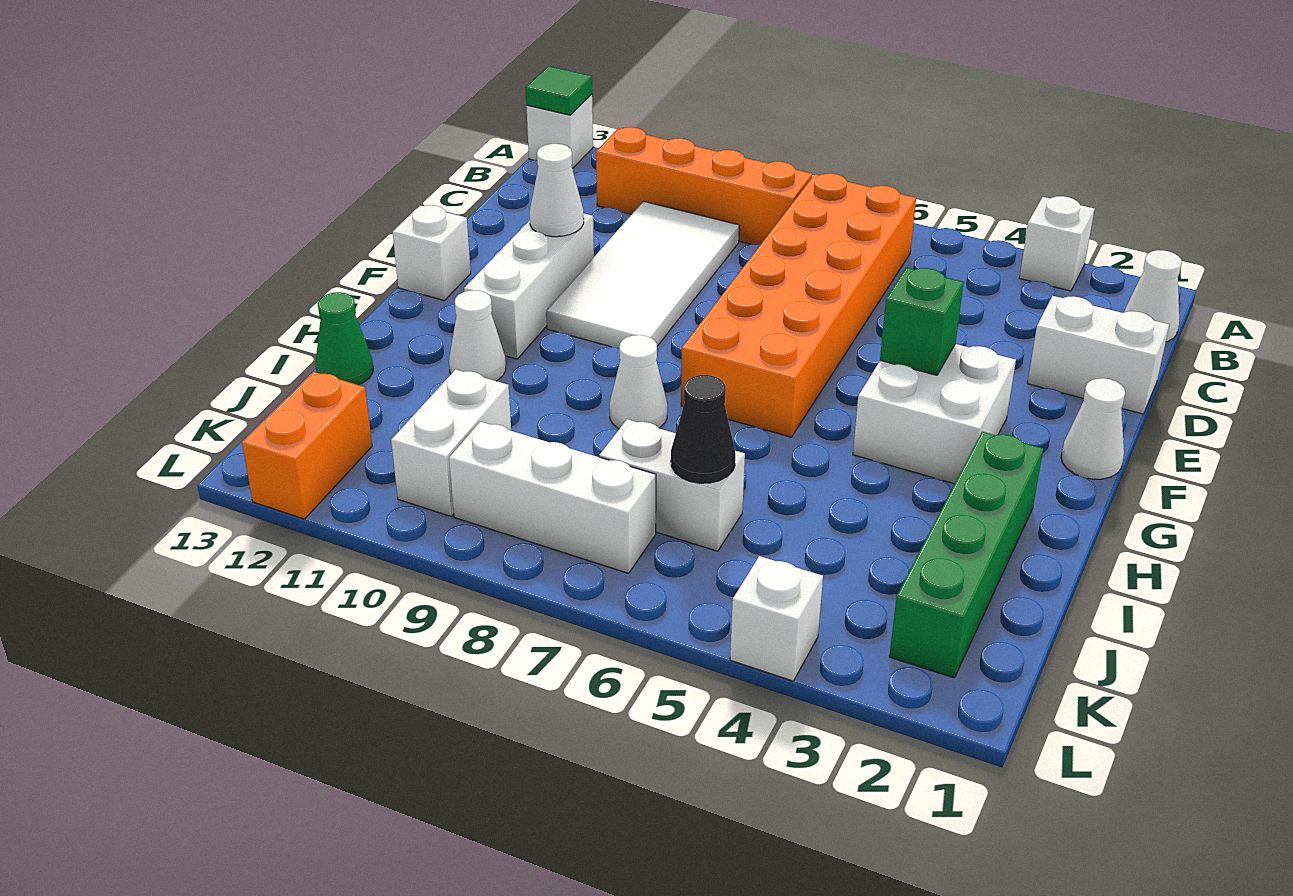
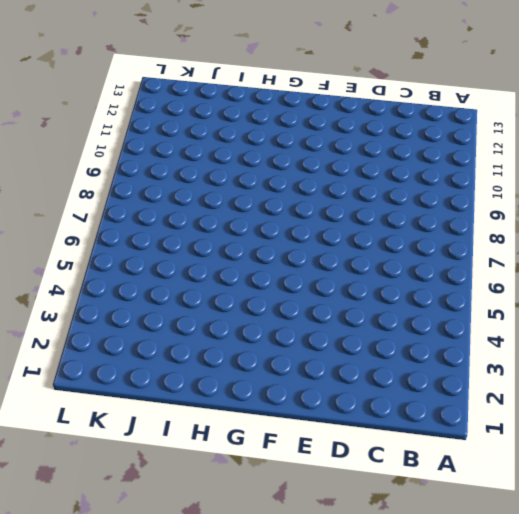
none -> white brick A3 level 1
none -> white brick A13 level 1
none -> white cone B1 level 1

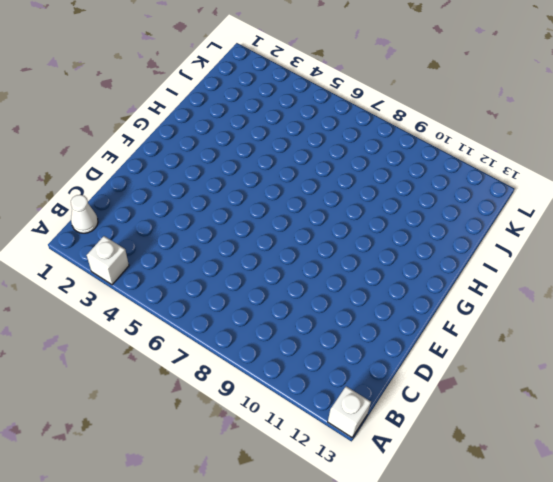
none -> orange brick B6:G7 level 1
none -> orange brick B8:B11 level 1
none -> white tile C9:F10 level 1

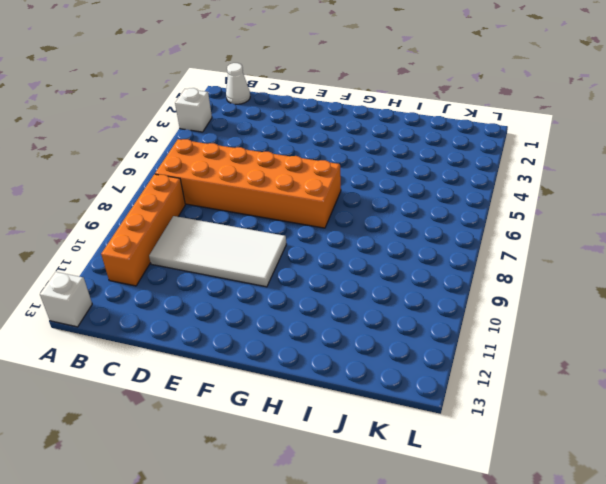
none -> white brick D1:D2 level 1
none -> white brick E11:G11 level 1
none -> white cone F1 level 1

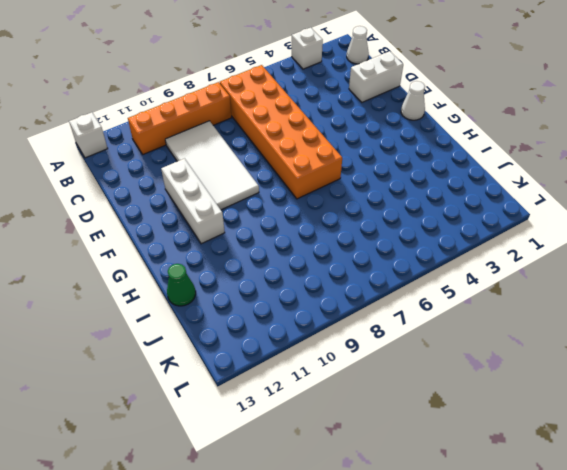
none -> white brick F3:G4 level 1
none -> white brick F13 level 1
none -> green brick H2:K2 level 1

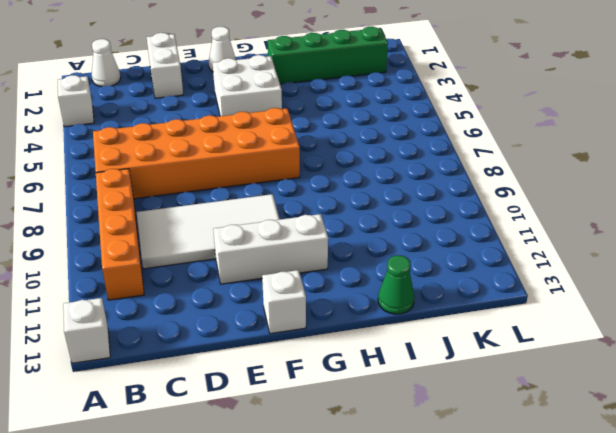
none -> white cone H8 level 1
none -> white cone H11 level 1
none -> white brick J6:J7 level 1

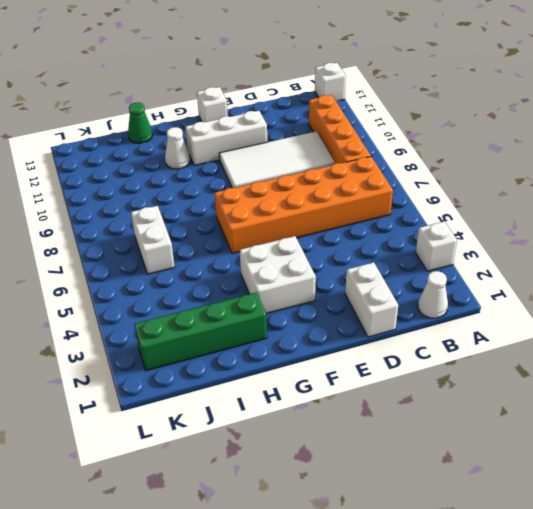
none -> white cone F1 level 1
none -> white cone H8 level 1
none -> white brick J10:K10 level 1

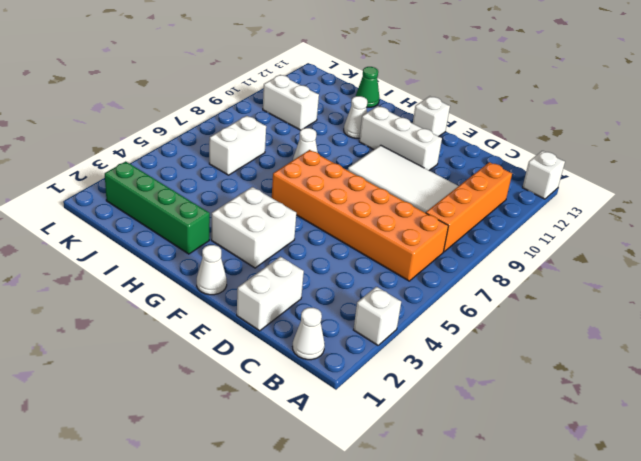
none -> white brick K7:K9 level 1
none -> orange brick K12:L12 level 1
none -> white brick L4 level 1

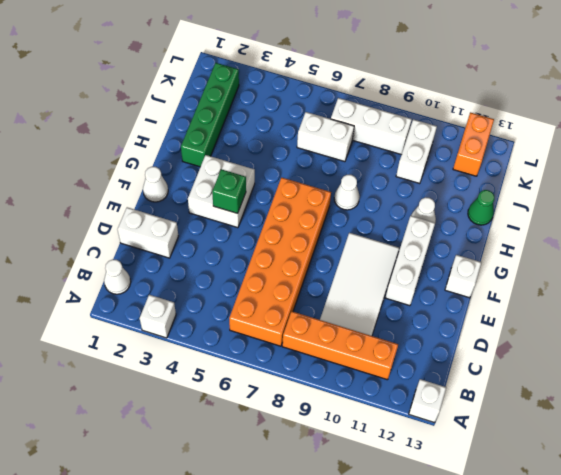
none -> white brick L4 level 1
none -> green tile A13 level 2
none -> white cone E11 level 2

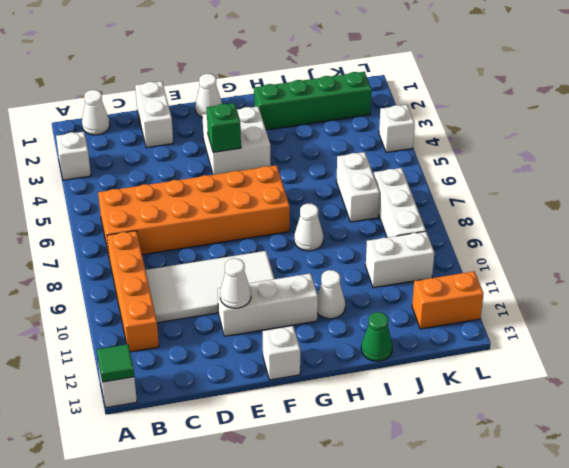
none -> black cone J6 level 2

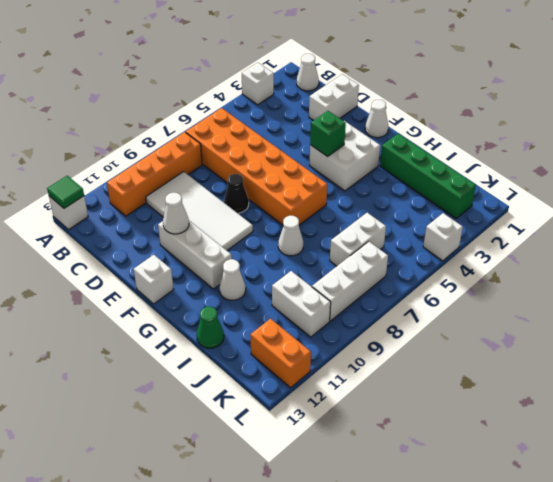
black cone E8 level 1 -> black cone J6 level 2

